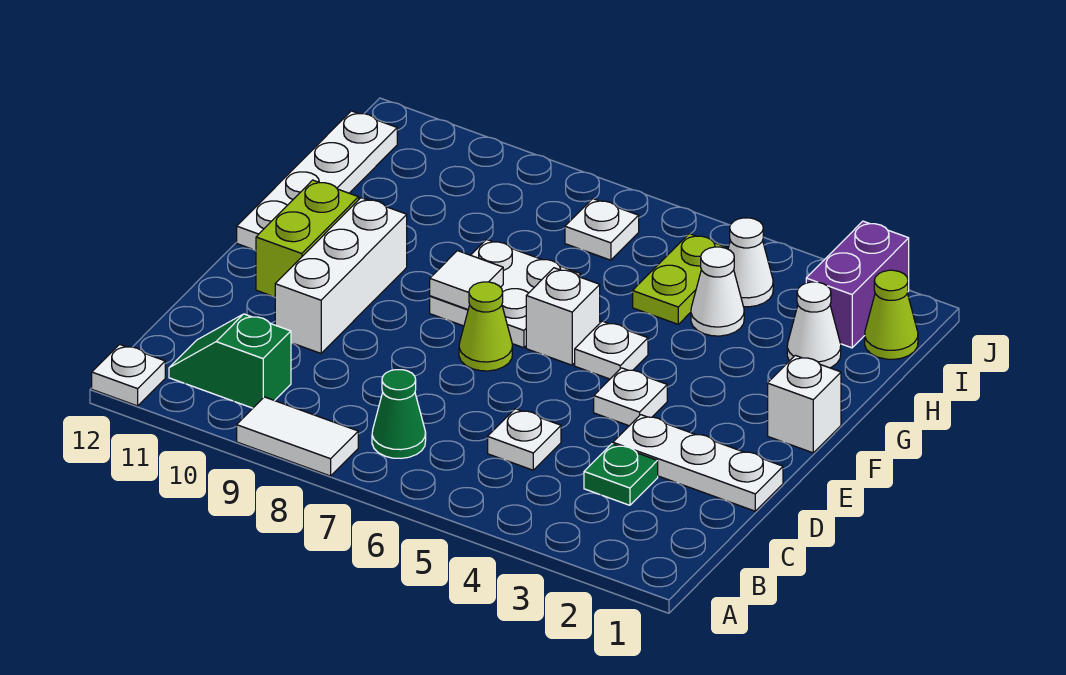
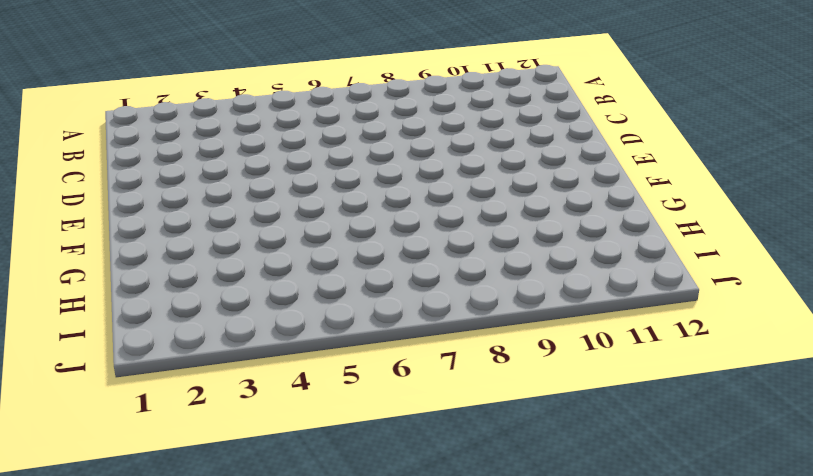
none -> white tile A8:A9 level 1
none -> white plate A12 level 1
none -> green cone B7 level 1

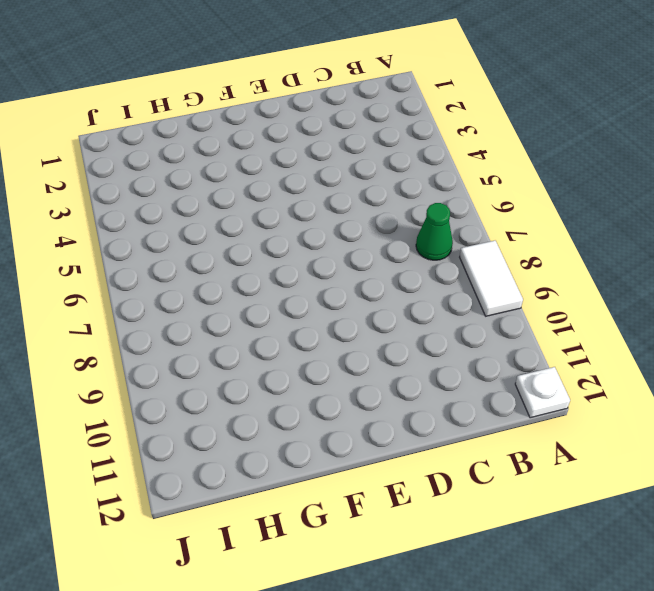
none -> green slope B10:B11 level 1 top 10
none -> green plate C3 level 1
none -> white plate C5 level 1

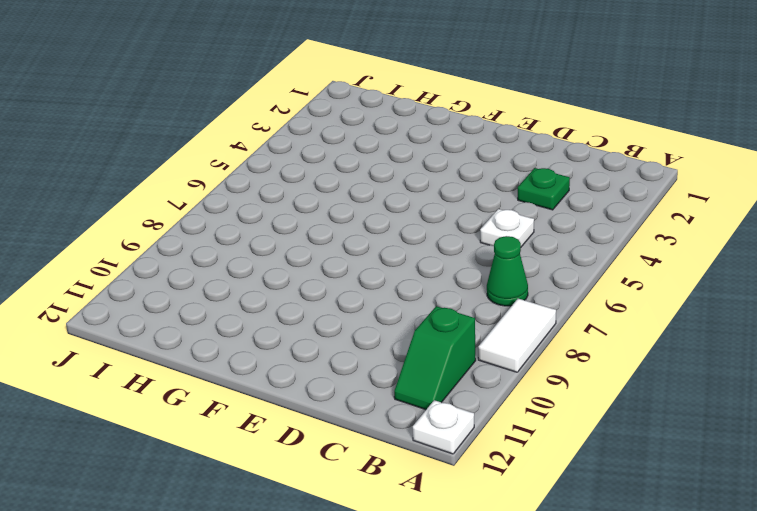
none -> white plate D1:D3 level 1
none -> white brick D10:F10 level 1
none -> white plate E4 level 1

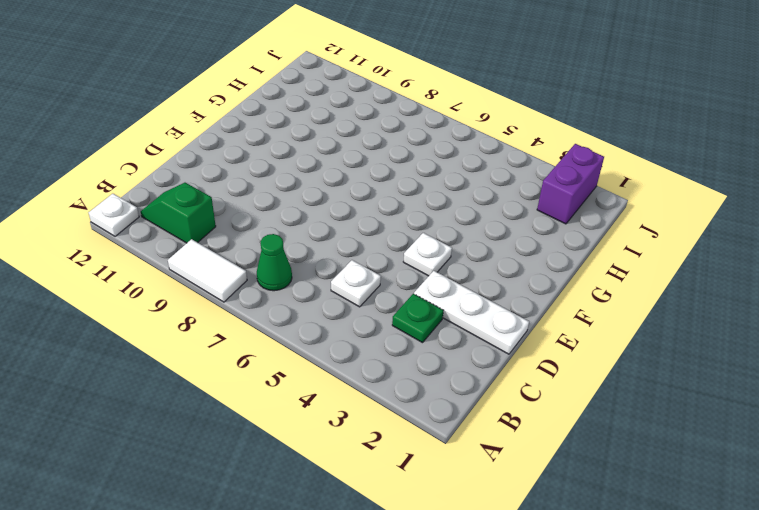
none -> white brick D10:F10 level 1
none -> lime cone E7 level 1
none -> lime brick E11:F11 level 1

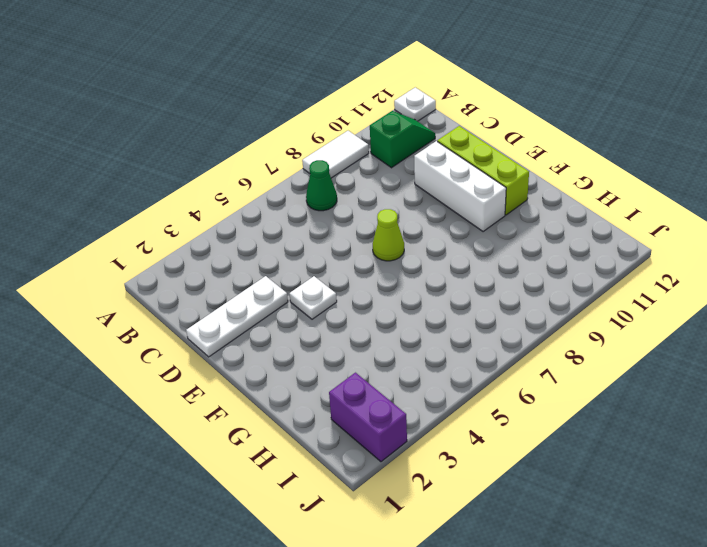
lime brick D11:F11 level 1 -> lime brick E11:F11 level 1
none -> green plate C3 level 1
none -> white plate C5 level 1
none -> white brick F1 level 1

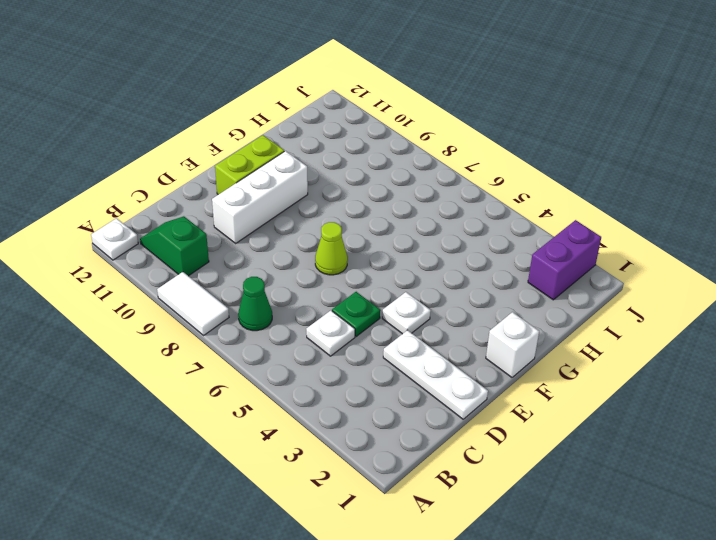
green plate D5 level 1 -> green plate C3 level 1
none -> white plate F5 level 1
none -> white brick F6 level 1
none -> white plate F7:G8 level 1

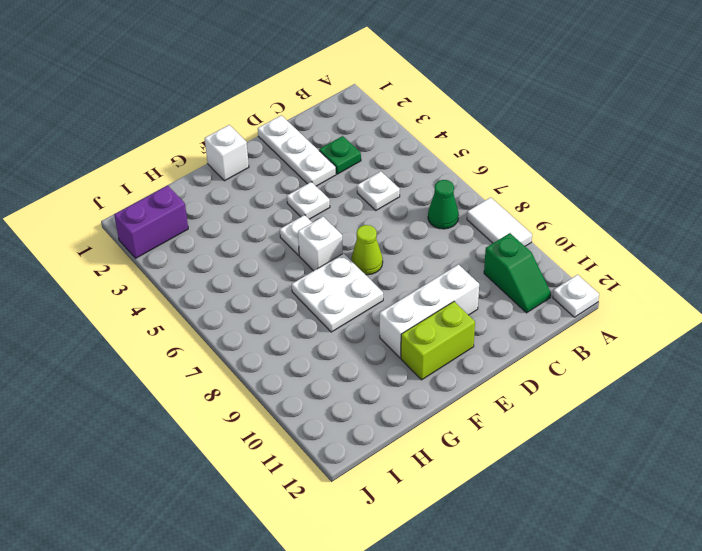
none -> white plate F12:I12 level 1
none -> white cone H2 level 1
none -> white cone H4 level 1

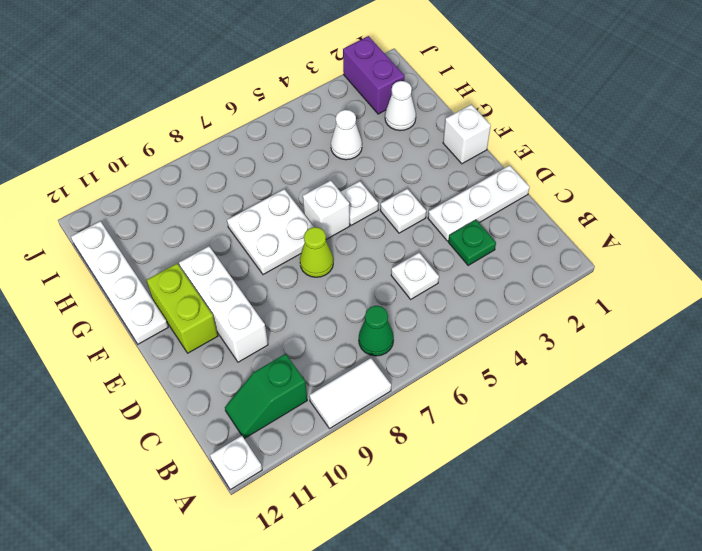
none -> lime plate H5:I5 level 1
none -> lime cone I1 level 1
none -> white cone I4 level 1

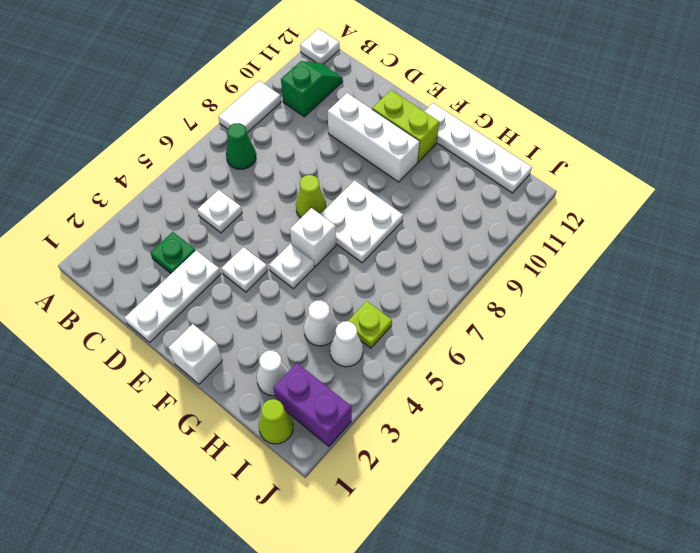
lime plate I5 level 1 -> lime plate H5:I5 level 1
none -> white plate I7 level 1
none -> white tile F8 level 2

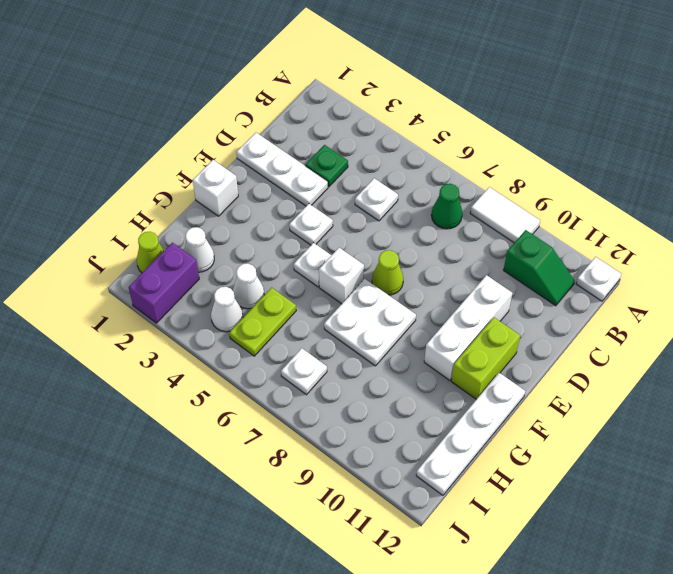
none -> white tile F8 level 2

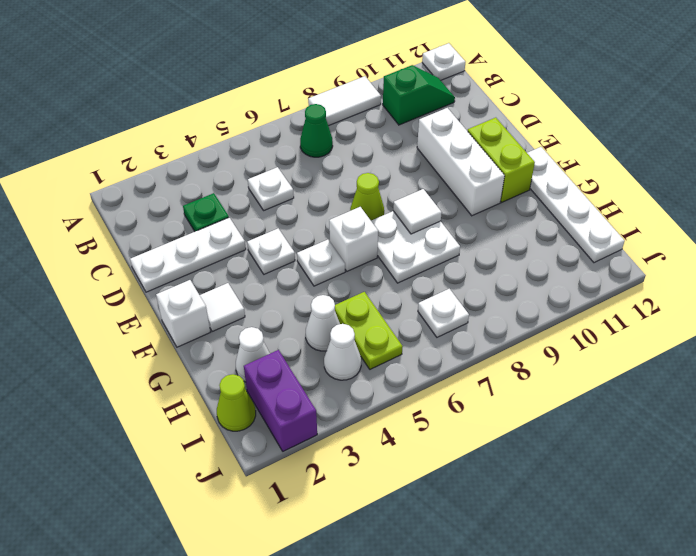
white tile F2 level 1 -> none

